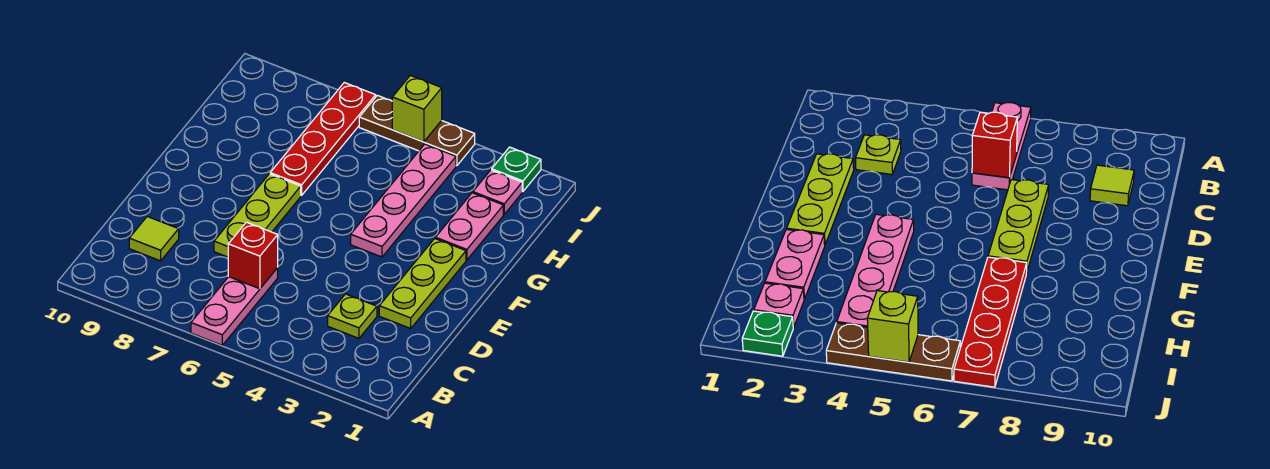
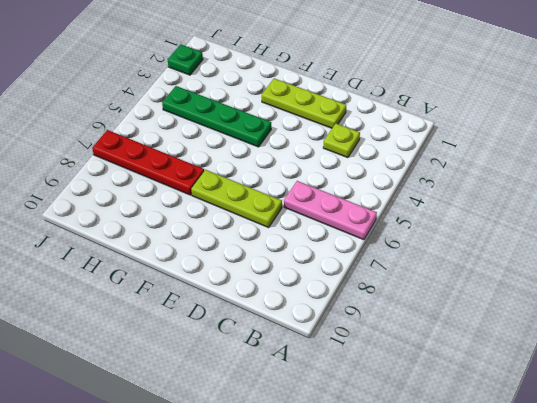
green plate F4:I4 level 1 -> pink plate F4:I4 level 1
none -> lime tile C9 level 1
none -> pink plate G2:H2 level 1
none -> pink plate I2 level 1

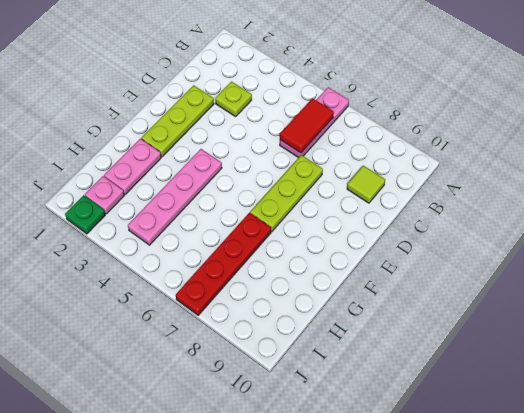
red tile B6:C6 level 2 -> red brick C6 level 2
none -> brown plate J4:J6 level 1
none -> lime brick J5 level 2

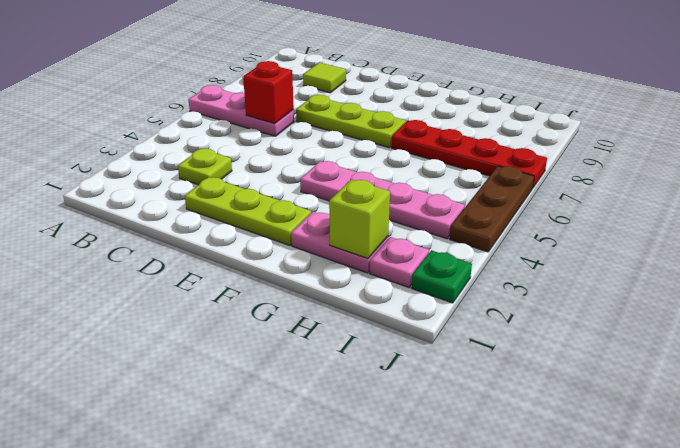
lime brick H2 level 2 -> lime brick J5 level 2

